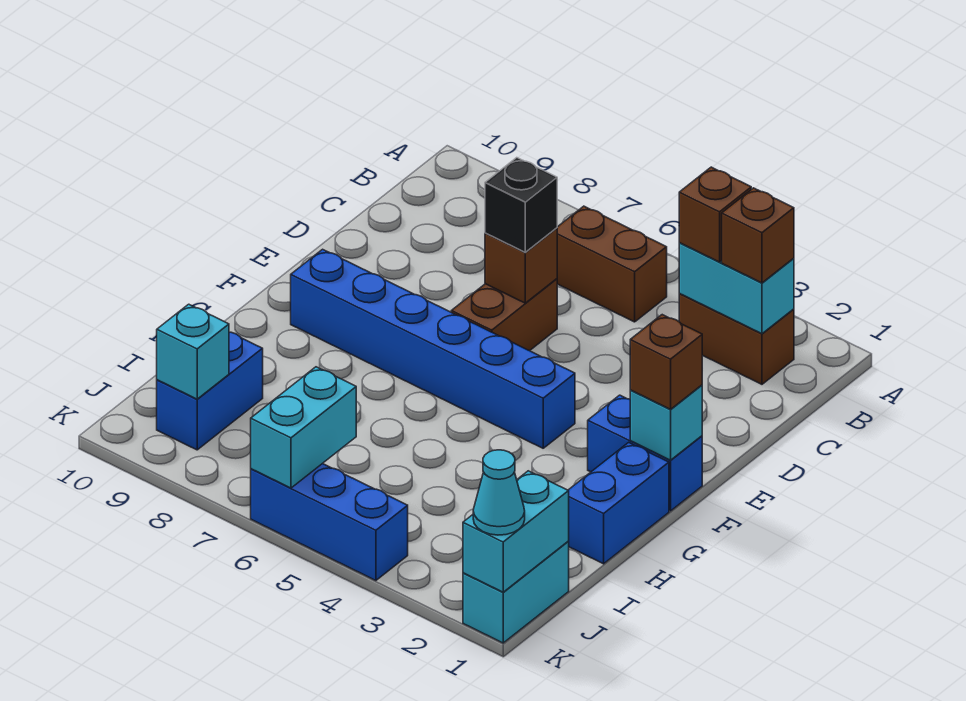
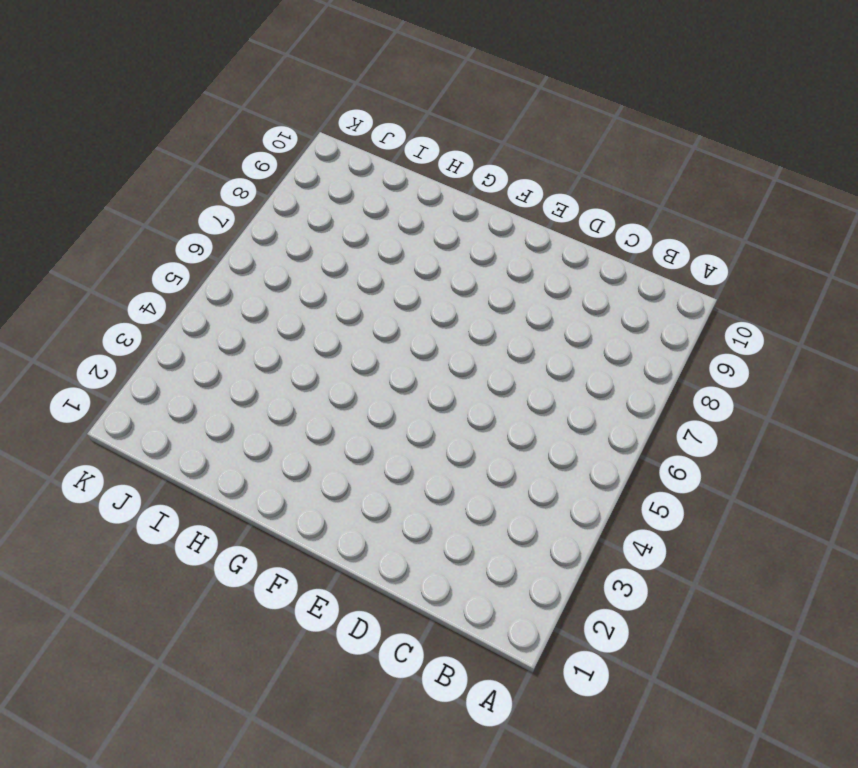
none -> brown brick B2:B3 level 1
none -> brown brick B5:B6 level 1
none -> brown brick D6:E6 level 1

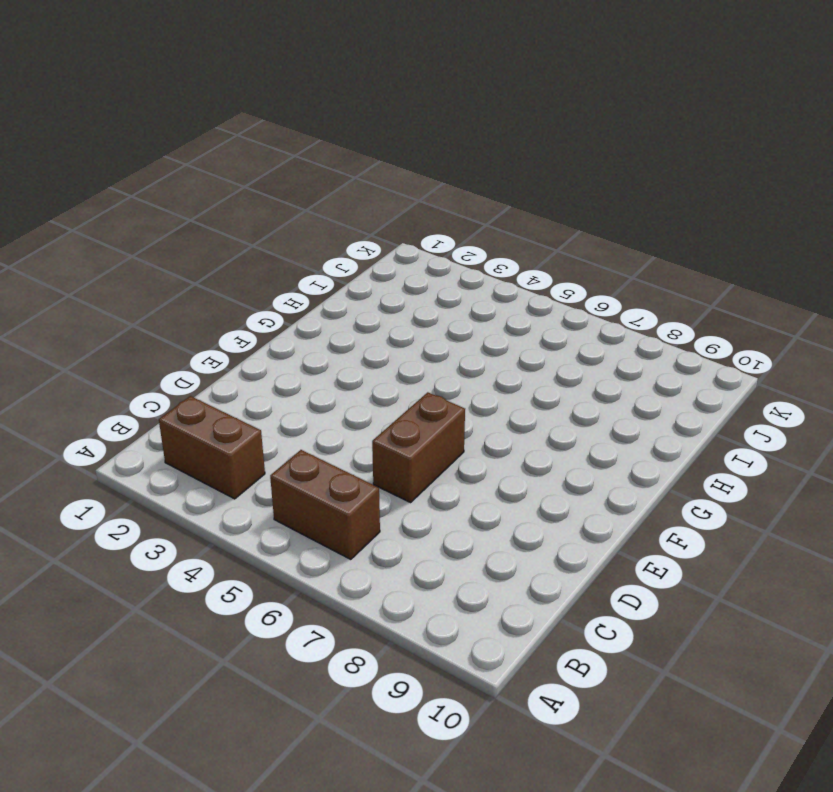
none -> blue brick F1:F2 level 1
none -> blue brick F4:F9 level 1
none -> blue brick G1:H1 level 1

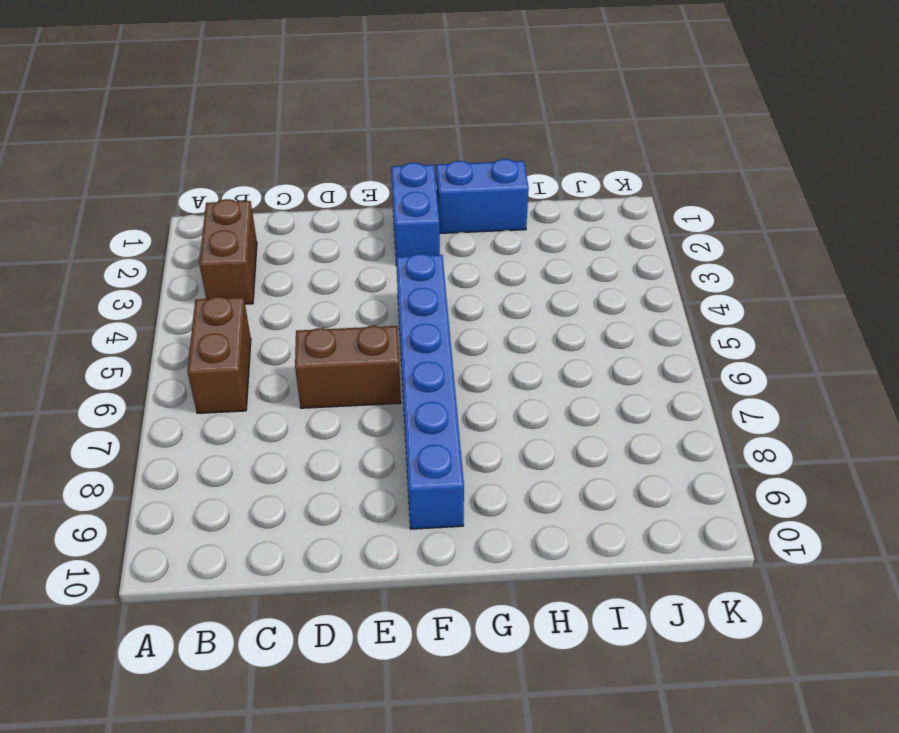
none -> blue brick I9:J9 level 1
none -> cyan brick J1:K1 level 1
none -> blue brick K4:K6 level 1

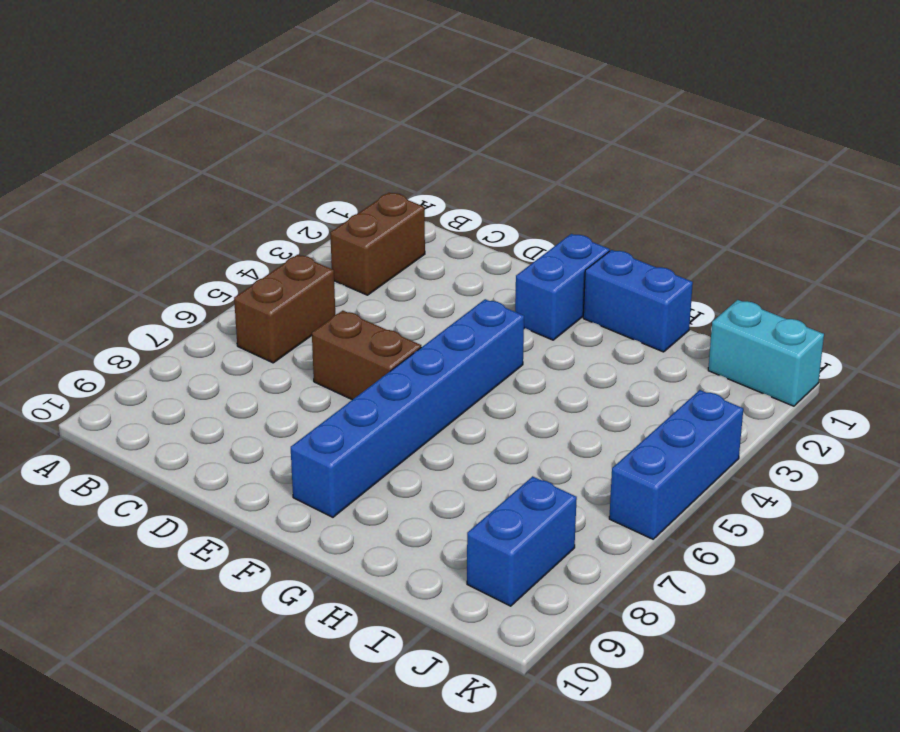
blue brick J8:J9 level 1 -> blue brick I9:J9 level 1
none -> cyan brick B2:B3 level 2
none -> brown brick D6 level 2
none -> cyan brick F1 level 2

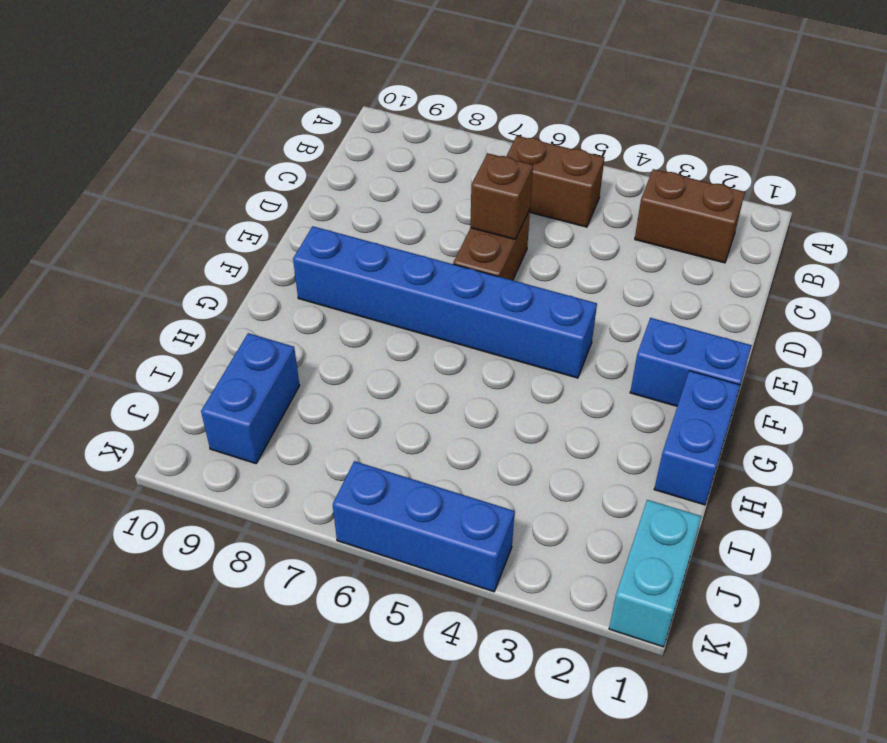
none -> cyan brick B2:B3 level 2
none -> cyan brick F1 level 2
none -> cyan brick J1:K1 level 2

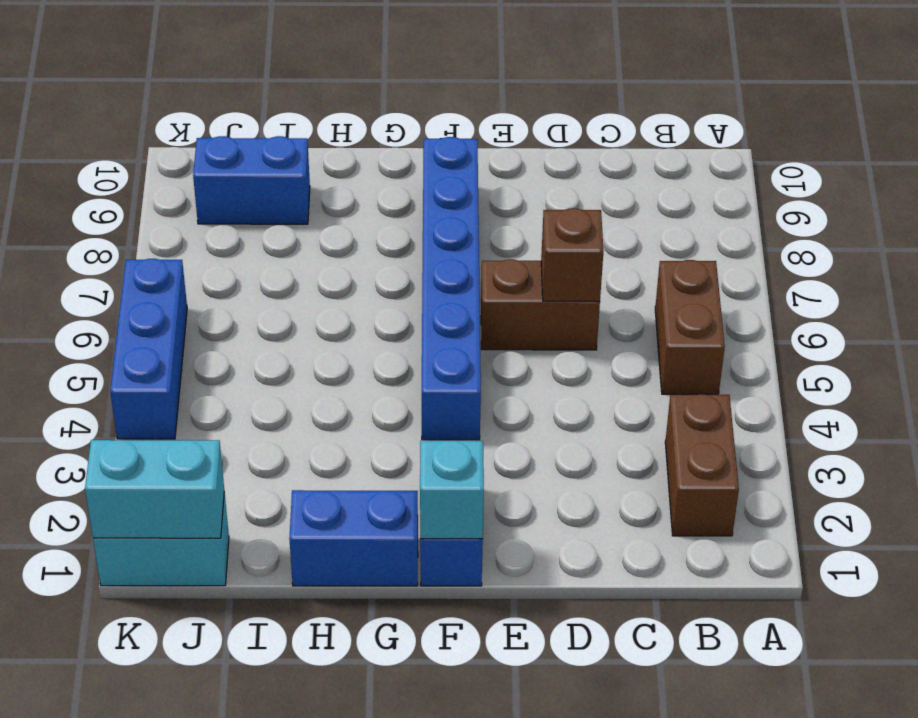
none -> cyan brick B2:B3 level 2
none -> cyan brick J6:K6 level 2
none -> cyan brick J9 level 2

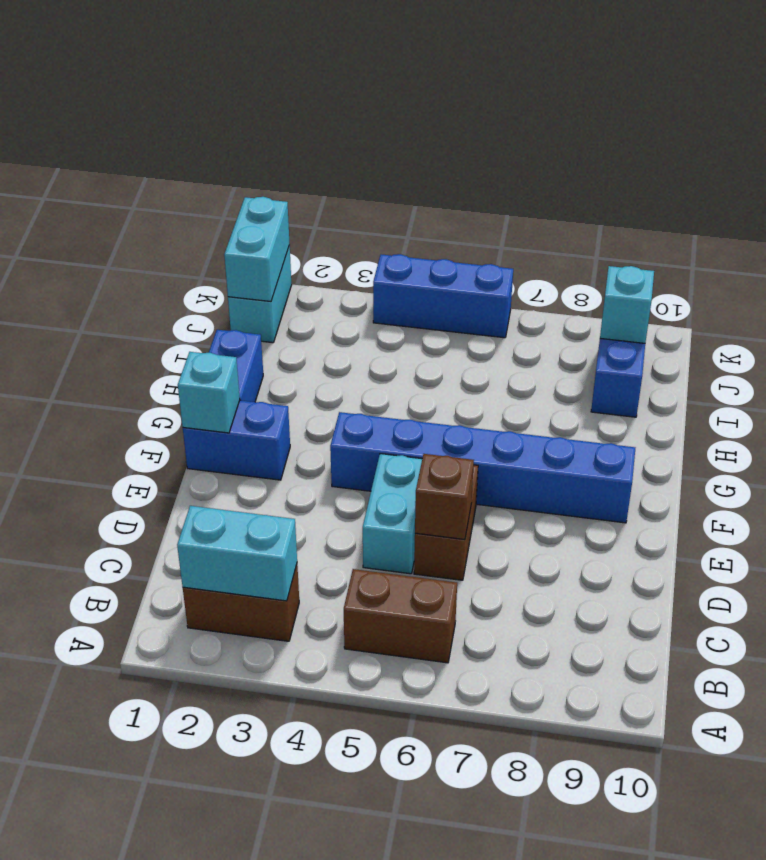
cyan brick D5:E5 level 1 -> cyan brick J6:K6 level 2
none -> brown brick B2 level 3
none -> brown brick B3 level 3
none -> black brick D6 level 3

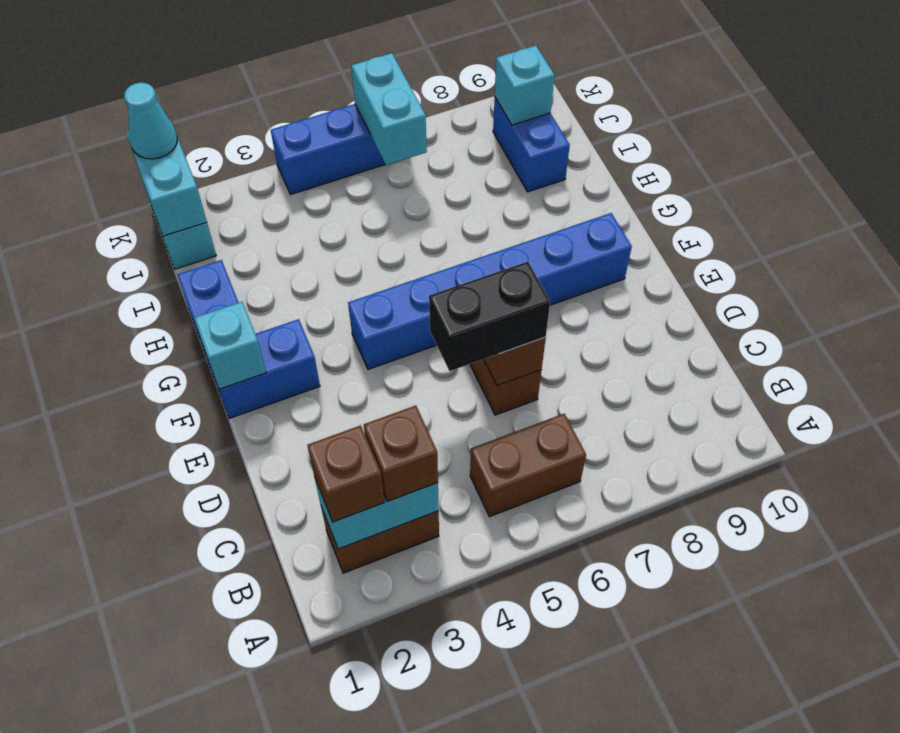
black brick D5:D6 level 3 -> black brick D6 level 3
none -> brown brick F1 level 3

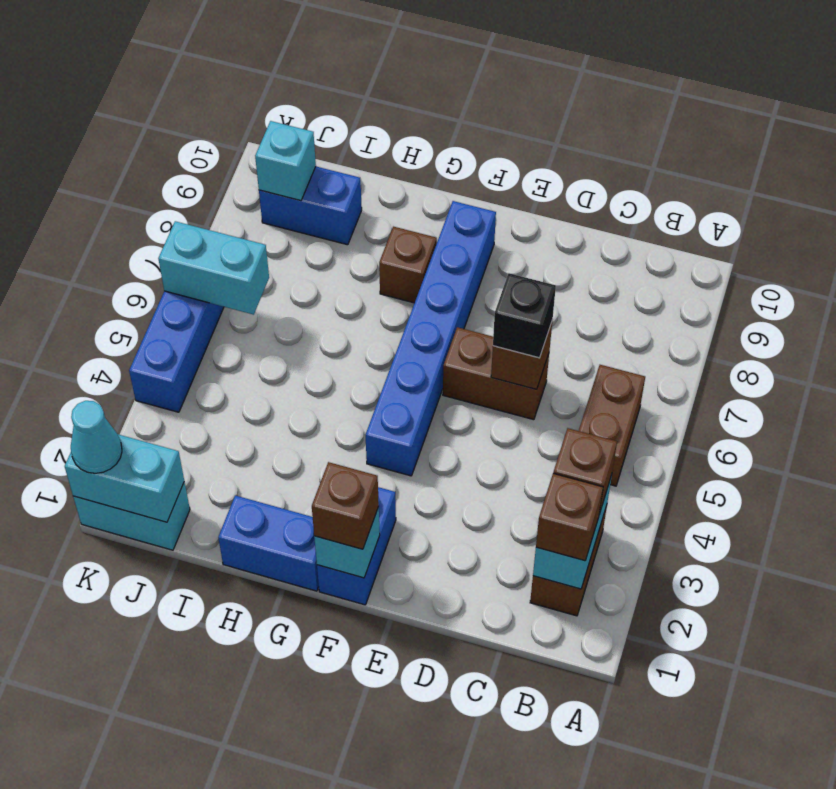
brown brick G8 level 1 -> none

